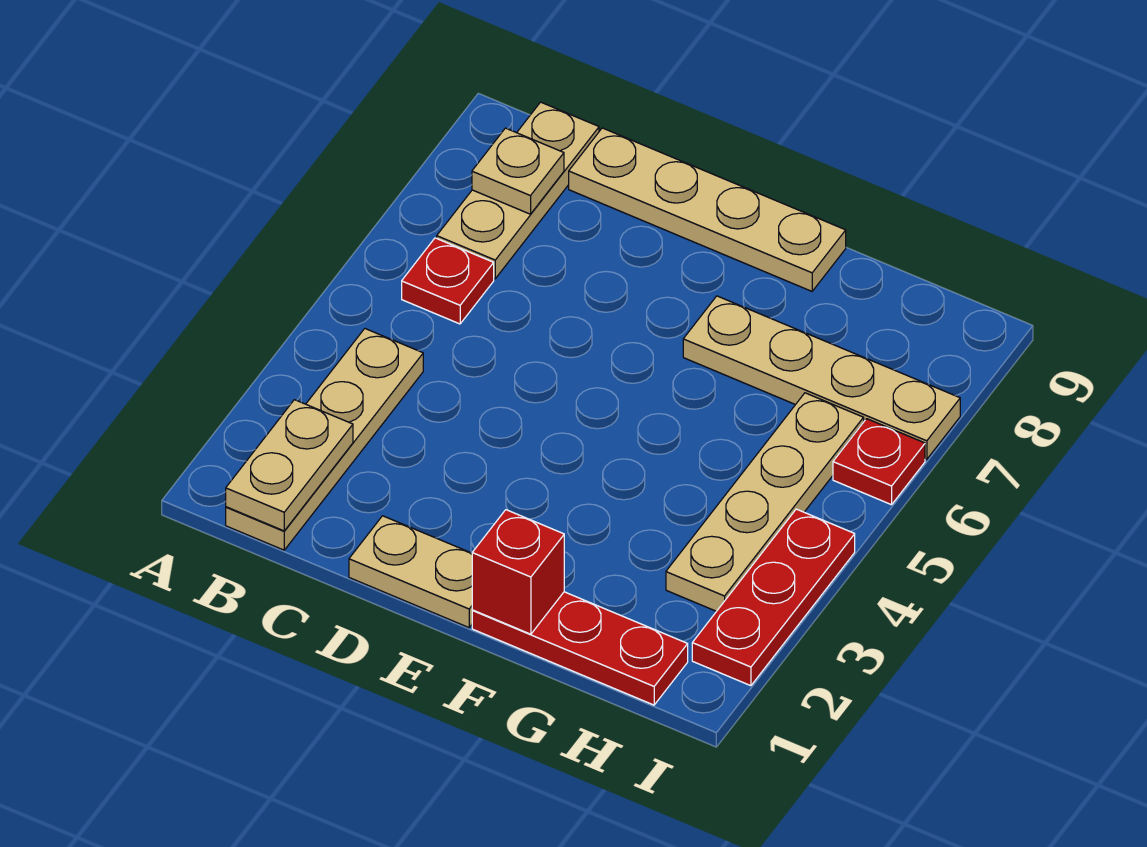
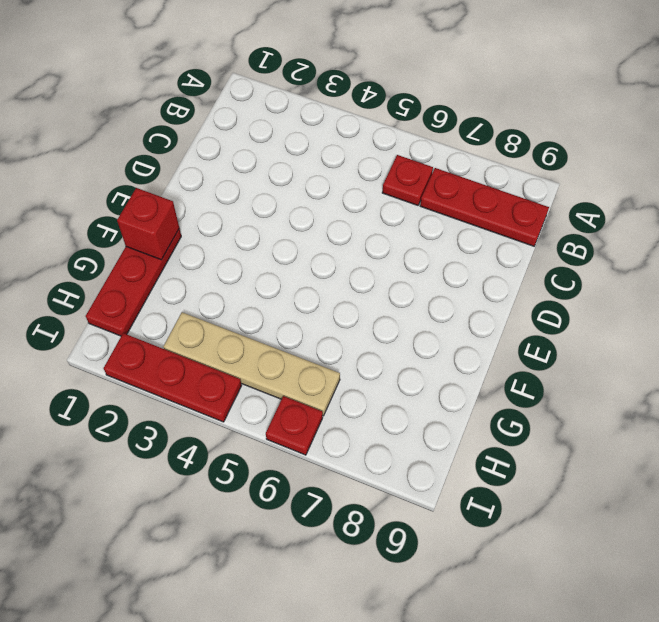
red plate B7:B9 level 1 -> tan plate B7:B9 level 1
none -> tan plate B1:B4 level 1
none -> tan plate C9:F9 level 1
none -> tan plate D1:E1 level 1

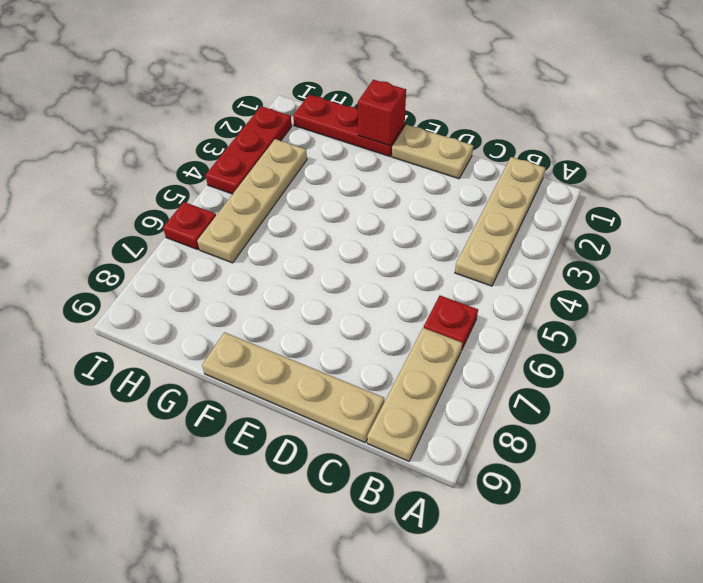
none -> tan plate F7:I7 level 1
none -> tan plate B1:B2 level 2
none -> tan plate B8 level 2

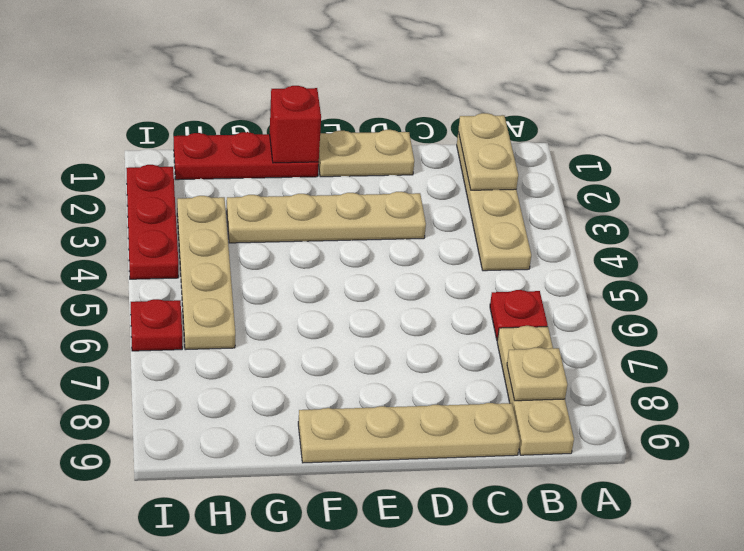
tan plate D3:G3 level 1 -> tan plate F7:I7 level 1

